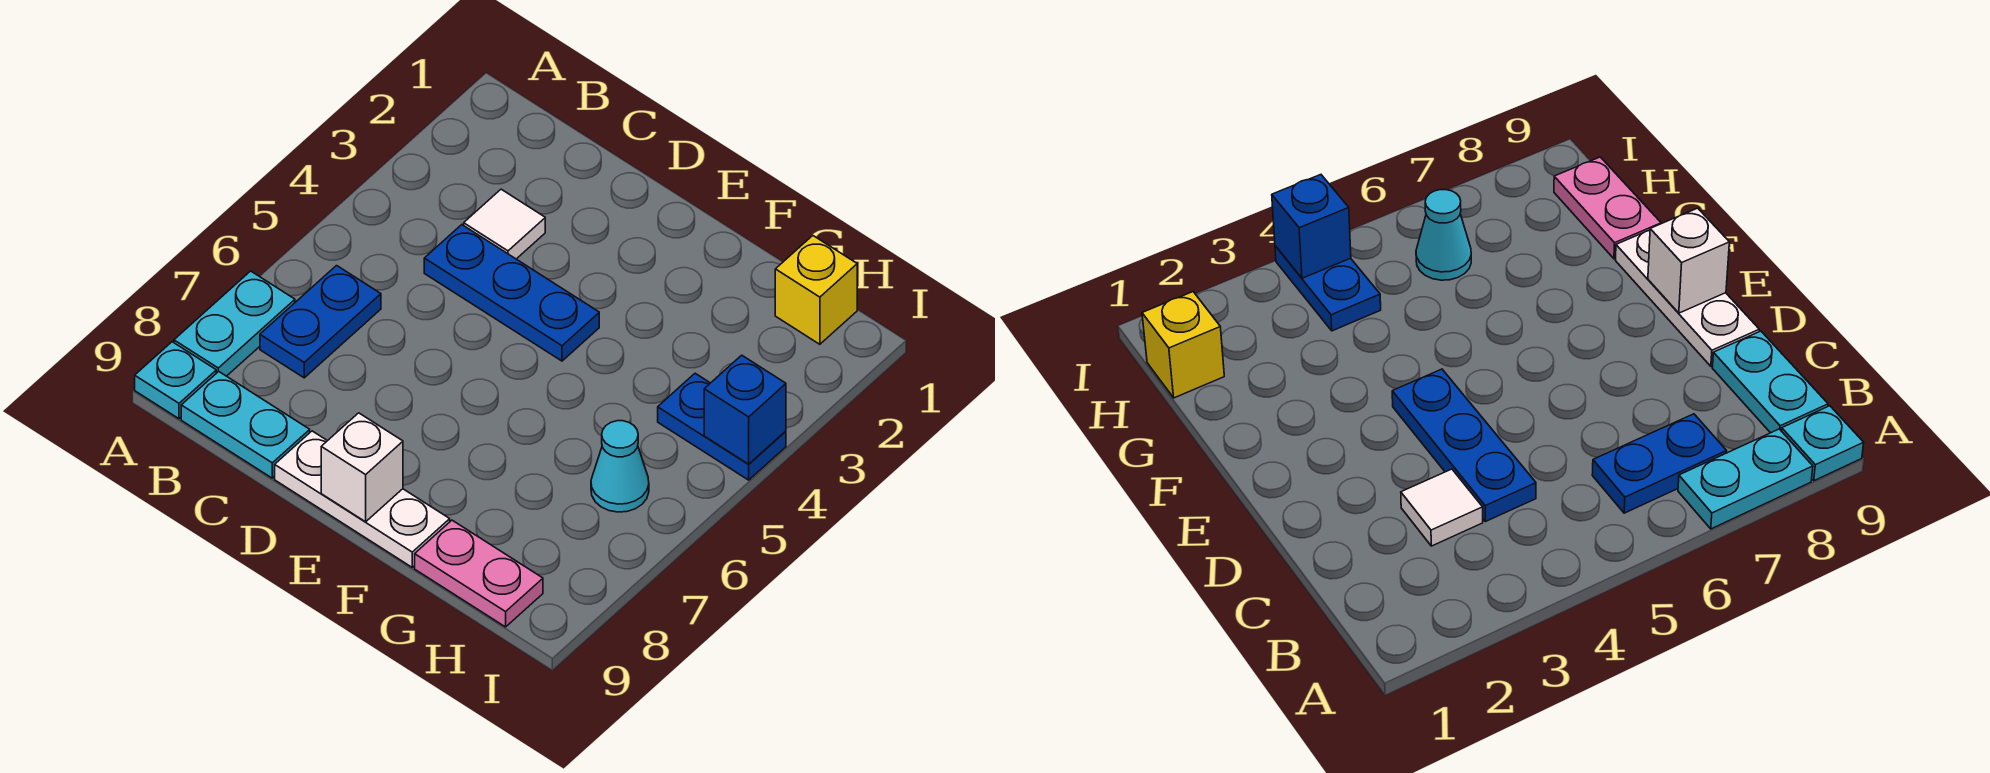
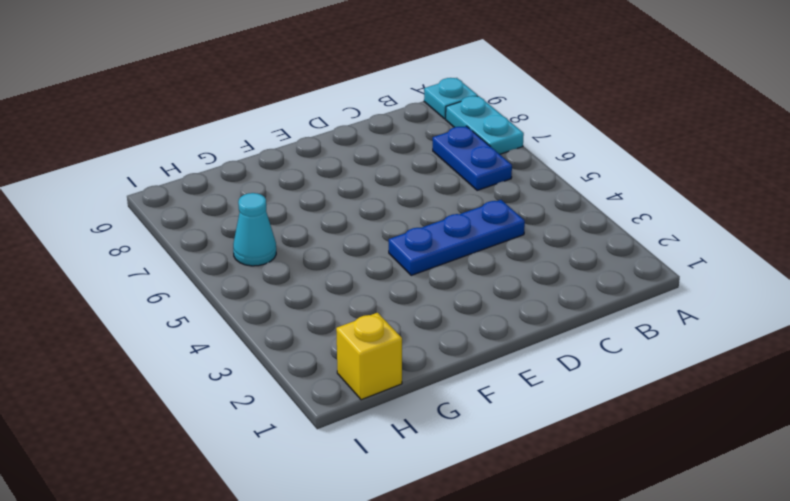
none -> cyan plate B9:C9 level 1
none -> white tile C3 level 1
none -> white plate D9:F9 level 1

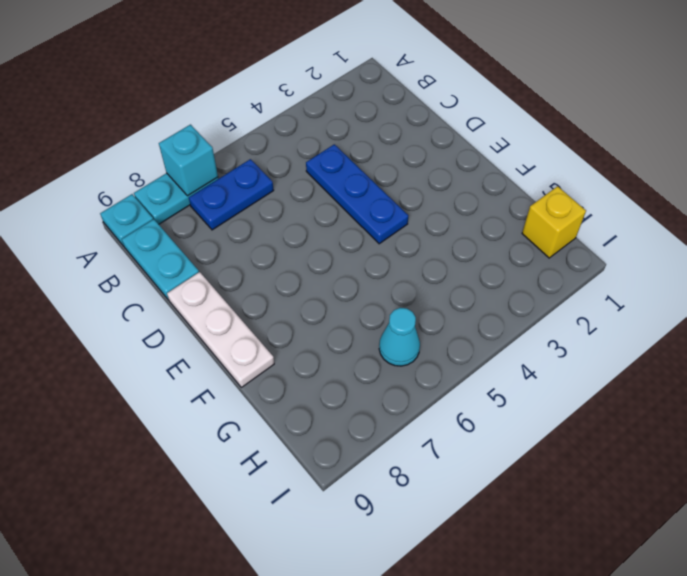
cyan brick A7 level 2 -> none
none -> white tile C3 level 1
none -> pink plate G9:H9 level 1
none -> blue plate H4:I4 level 1

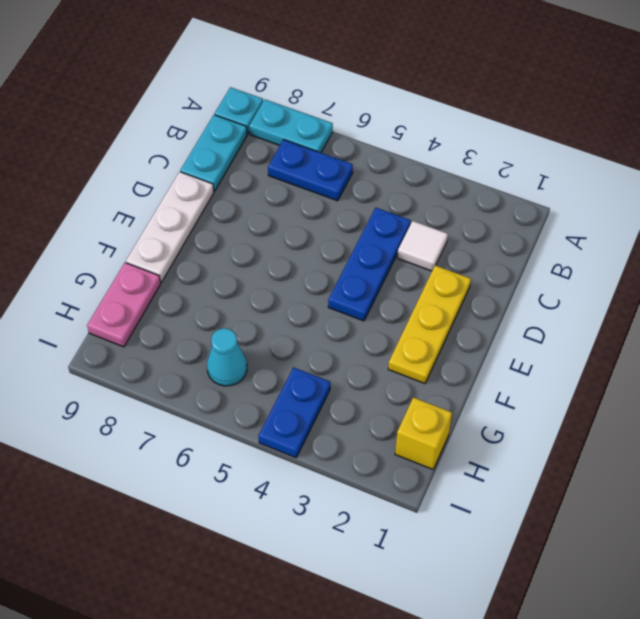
yellow plate D2:F2 level 1 -> none
none -> white brick E9 level 2
none -> blue brick I4 level 2

